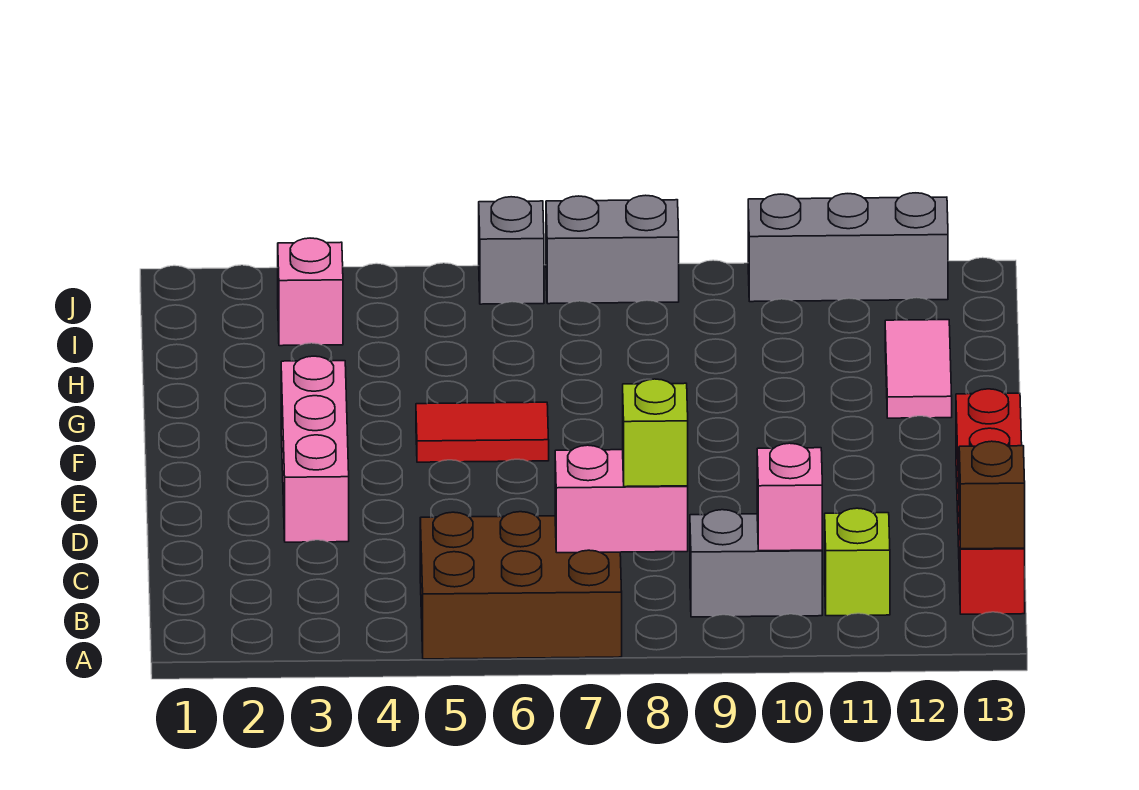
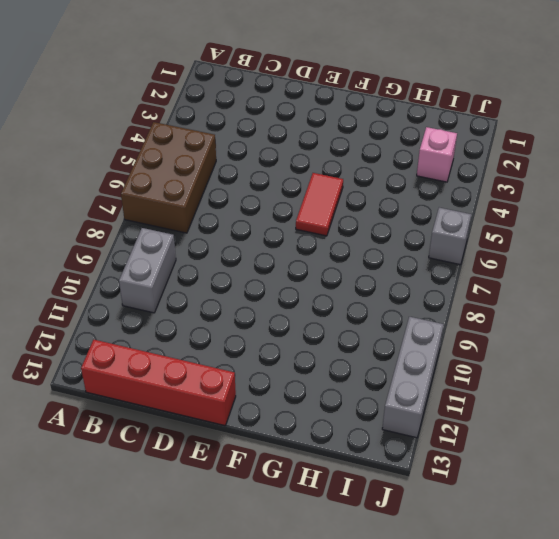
none -> lime brick B11 level 1
none -> pink brick D3:F3 level 1
none -> pink tile G12:H12 level 1

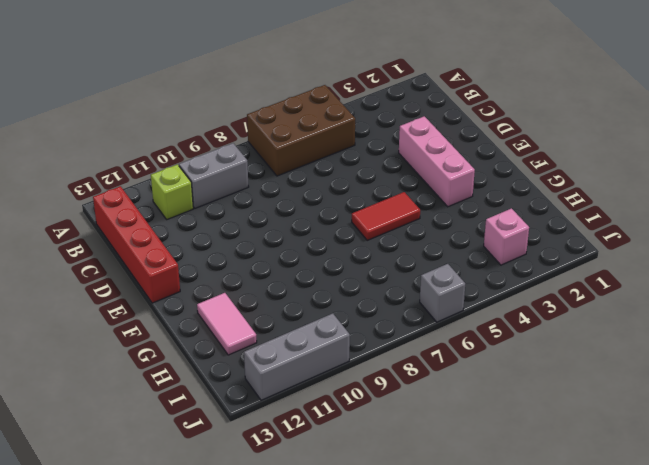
none -> grey brick J7:J8 level 1
none -> pink brick B7:B8 level 2
none -> pink brick B10 level 2

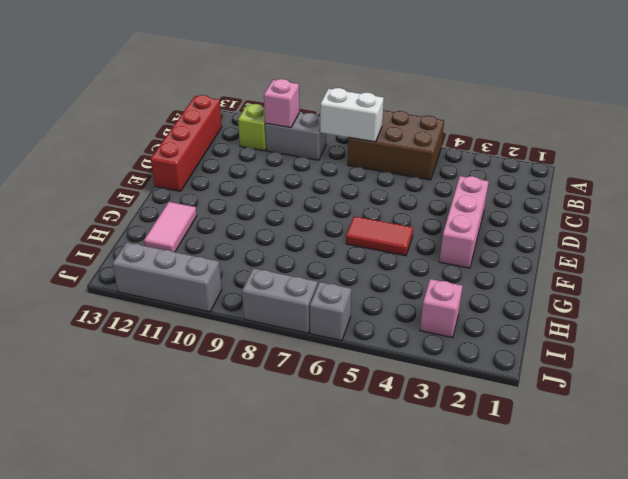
white brick B7:B8 level 2 -> pink brick B7:B8 level 2
none -> brown brick B13 level 2
none -> lime brick B8 level 3

